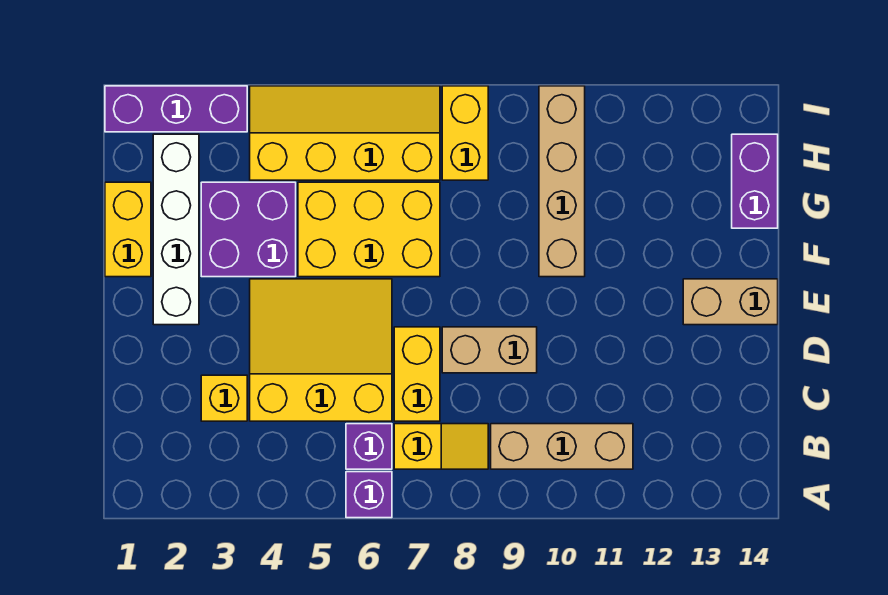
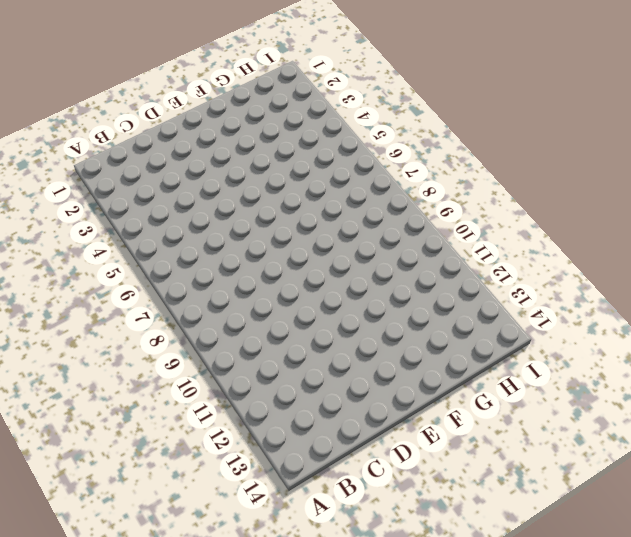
none -> purple brick A6 level 1
none -> purple brick B6 level 1
none -> yellow slope B7:B8 level 1 top 7

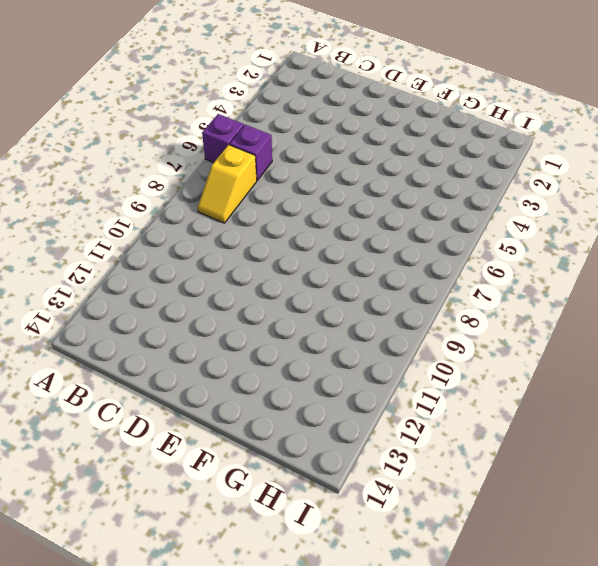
none -> tan brick B9:B11 level 1
none -> yellow brick C3 level 1
none -> yellow slope C4:E6 level 1 top C

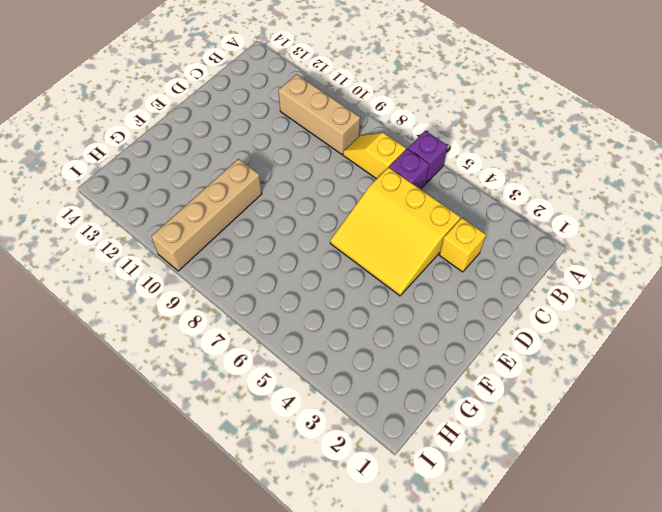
none -> yellow brick C7:D7 level 1
none -> tan brick D8:D9 level 1
none -> white brick E2:H2 level 1

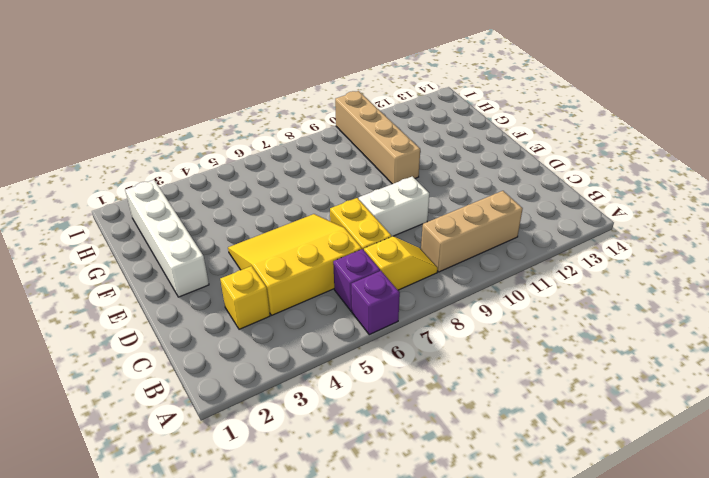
white brick D8:D9 level 1 -> tan brick D8:D9 level 1
none -> tan brick E13:E14 level 1
none -> yellow brick F1:G1 level 1
none -> purple brick F3:G4 level 1

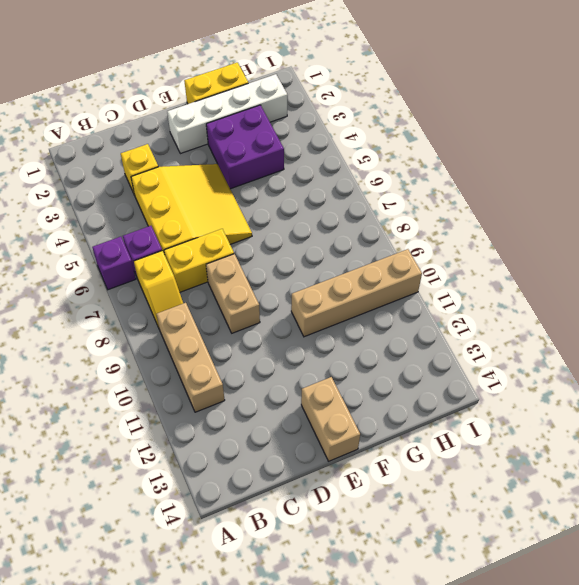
none -> yellow brick F5:G7 level 1
none -> purple brick G14:H14 level 1
none -> yellow slope H4:I7 level 1 top H

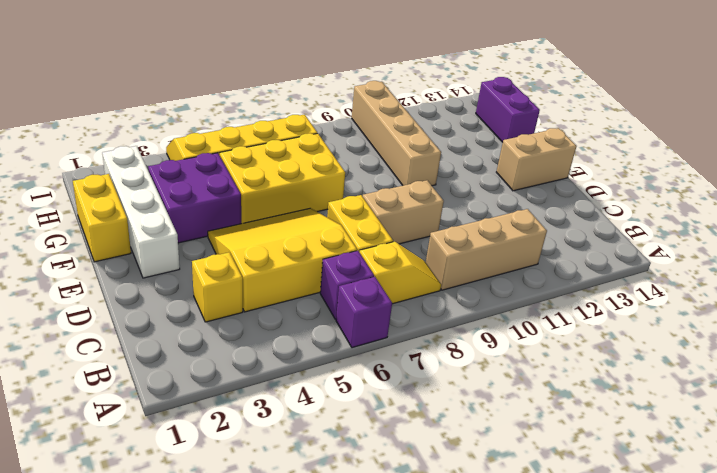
none -> yellow brick H8:I8 level 1
none -> purple brick I1:I3 level 1

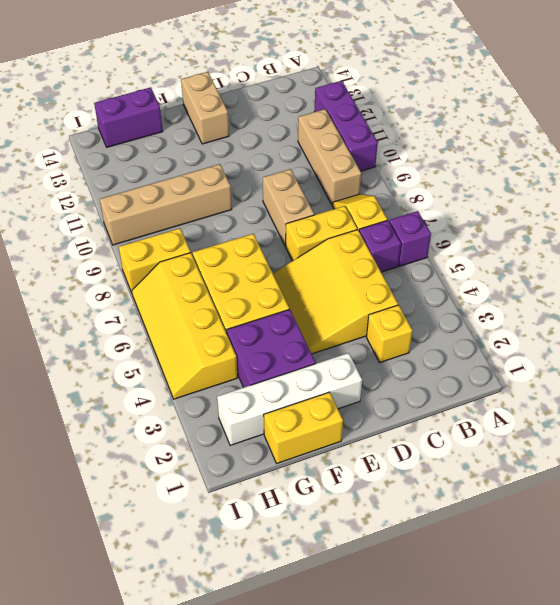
purple brick A10:A12 level 1 -> purple brick I1:I3 level 1

